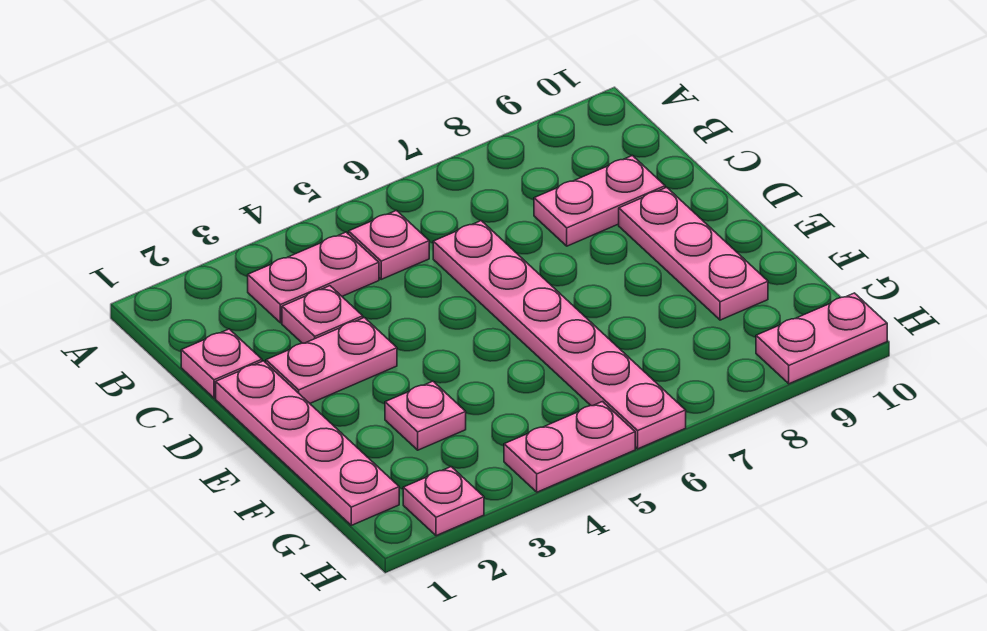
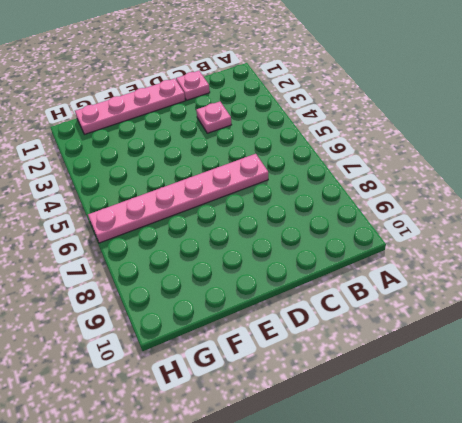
none -> pink plate B3:B4 level 1
none -> pink plate B5 level 1
none -> pink plate C8:C9 level 1

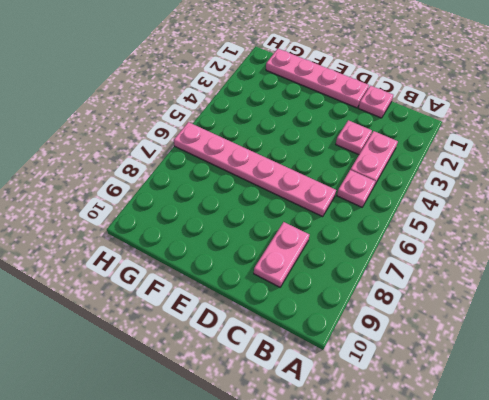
none -> pink plate D2:D3 level 1
none -> pink plate D9:F9 level 1
none -> pink plate F3 level 1

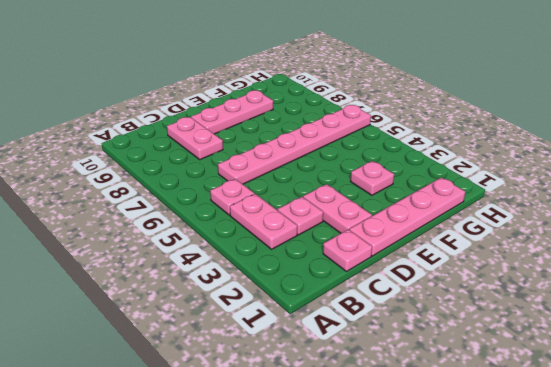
none -> pink plate H2 level 1
none -> pink plate H4:H5 level 1
none -> pink plate H9:H10 level 1

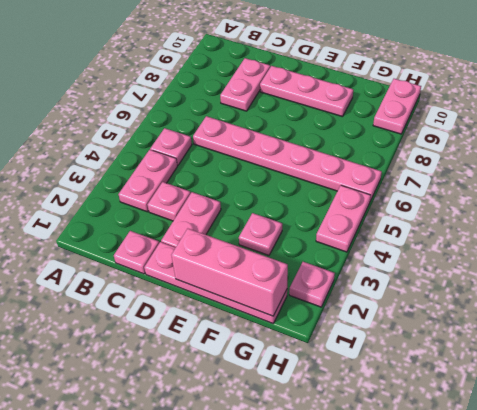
pink brick E1:G1 level 2 -> none

